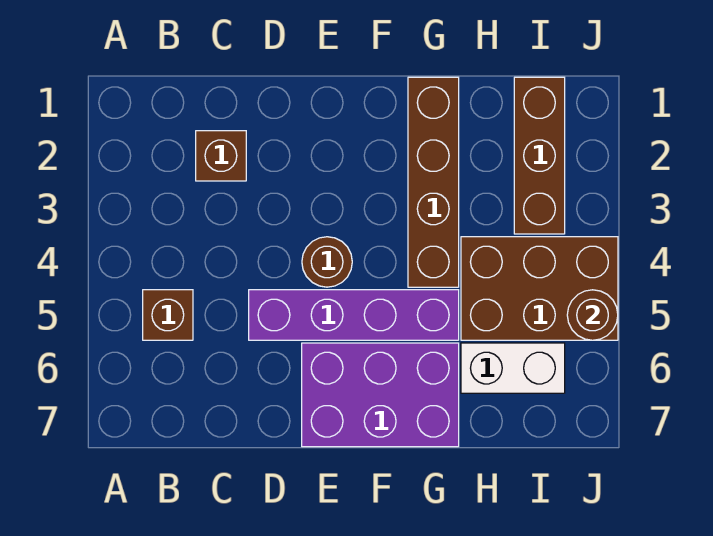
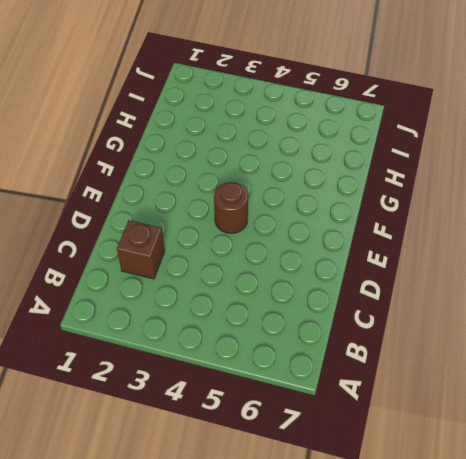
none -> brown brick B5 level 1
none -> purple brick D5:G5 level 1

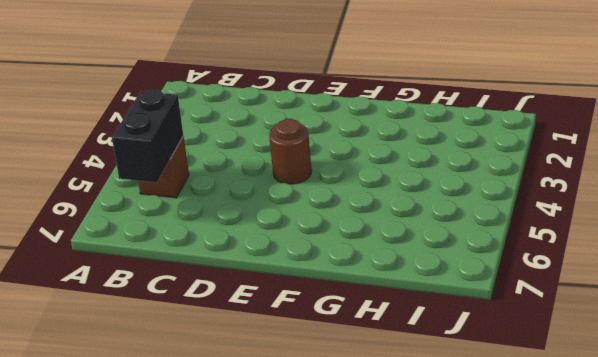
black brick B5:B6 level 2 -> none
none -> brown brick C2 level 1
none -> purple brick D5:G5 level 1

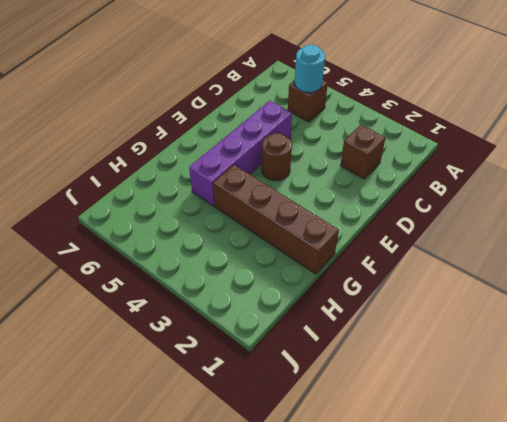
cyan round brick B5 level 2 -> none
none -> purple brick E6:G7 level 1
none -> brown brick H4:J5 level 1

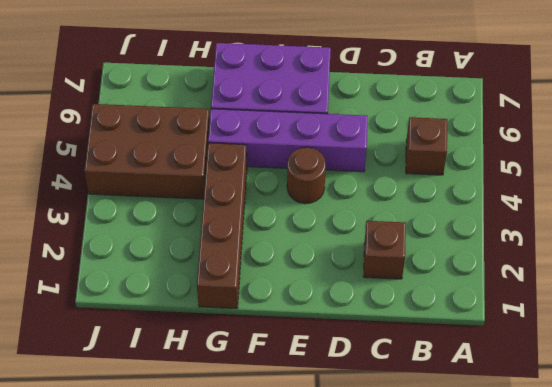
none -> white brick H6:I6 level 1
none -> brown brick I1:I3 level 1

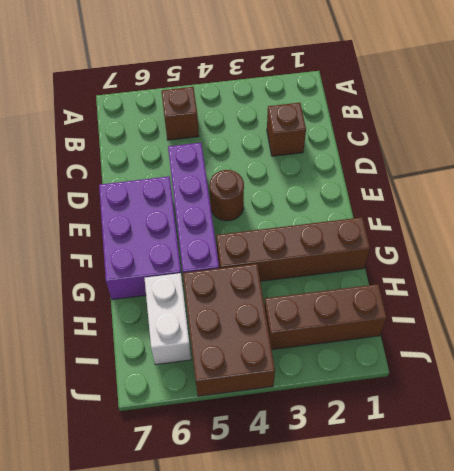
none -> brown round brick J5 level 2

